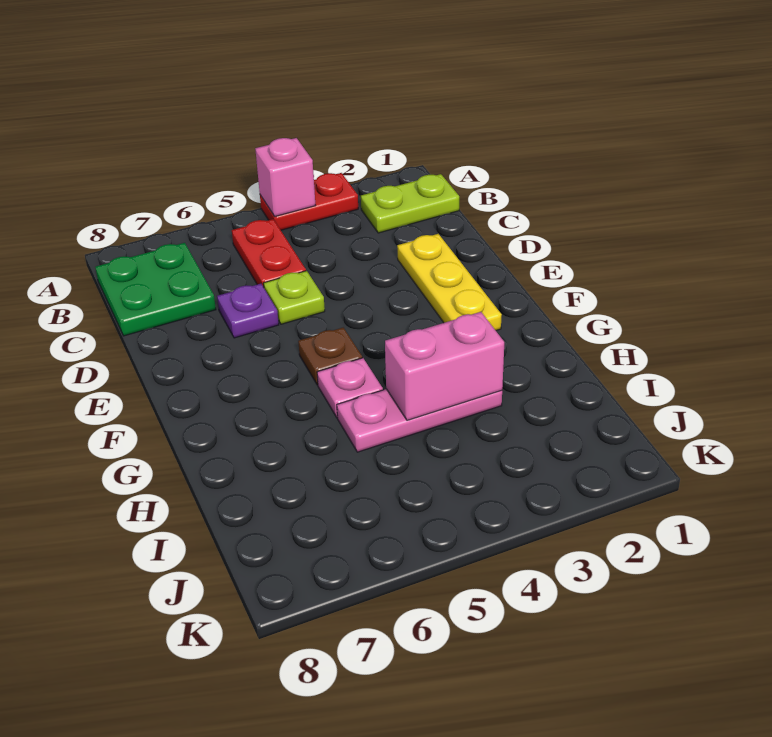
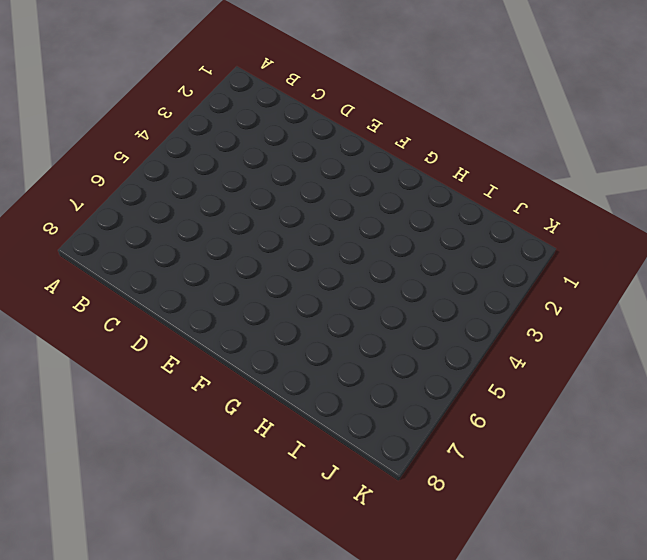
none -> red plate A3:A4 level 1
none -> lime plate B1:B2 level 1
none -> red plate B5:C5 level 1

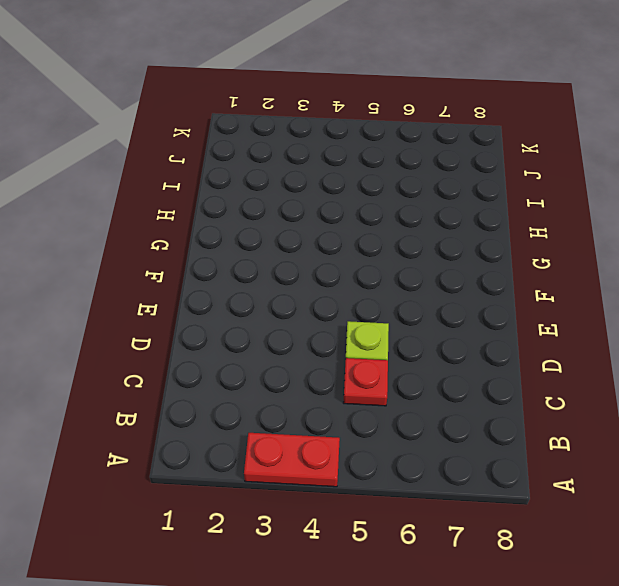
red plate C5 level 1 -> red plate B5:C5 level 1
none -> lime plate B1:B2 level 1
none -> green plate B7:C8 level 1
none -> yellow plate D2:F2 level 1

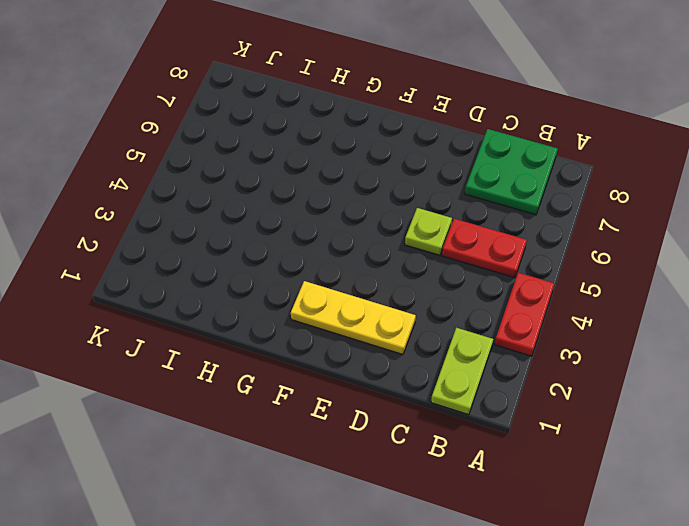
none -> purple plate D6 level 1
none -> brown plate F5 level 1
none -> pink plate G5 level 1

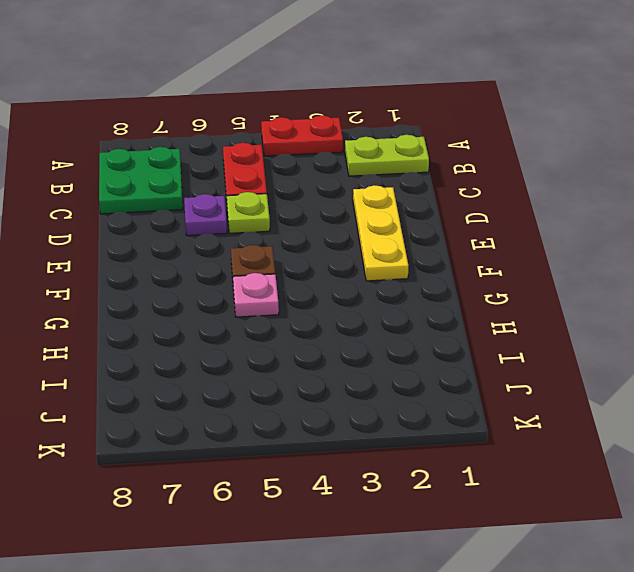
none -> pink plate H3:H5 level 1
none -> pink brick A4 level 2
none -> pink brick H3:H4 level 2

